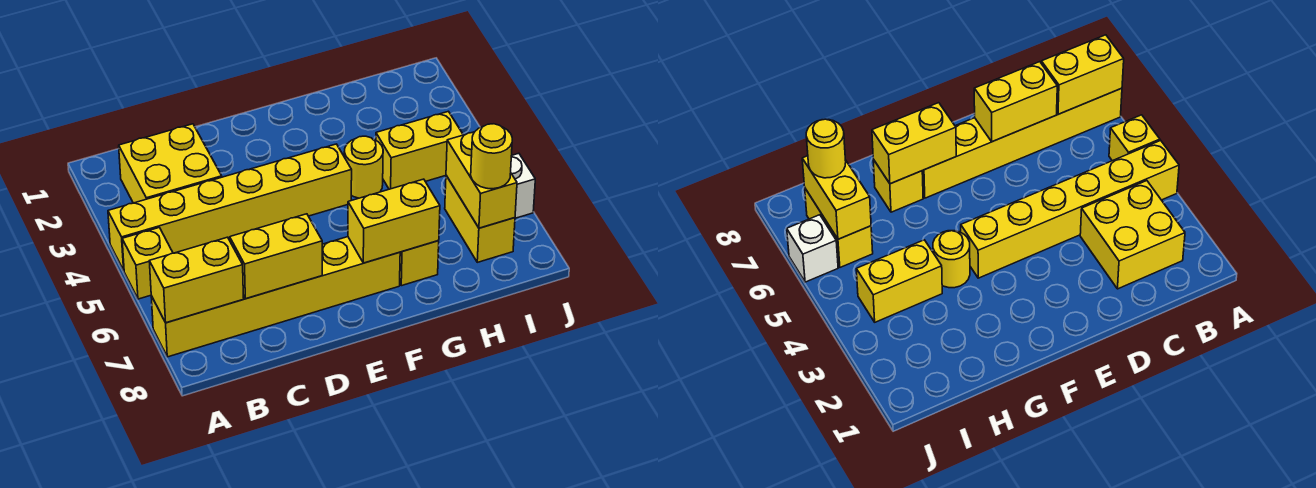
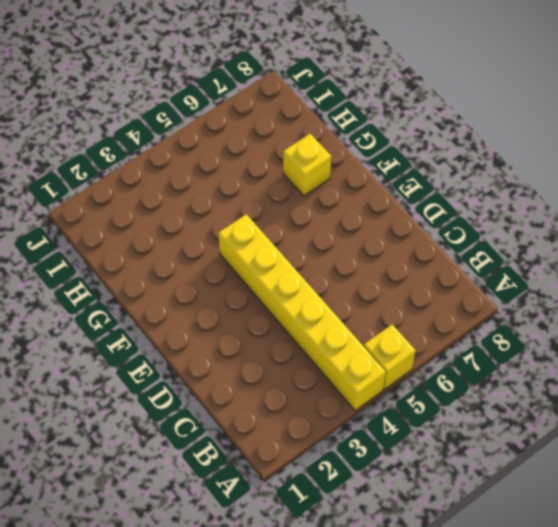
none -> yellow brick A7:F7 level 1
none -> yellow brick B2:C3 level 1
none -> yellow round brick G4 level 1

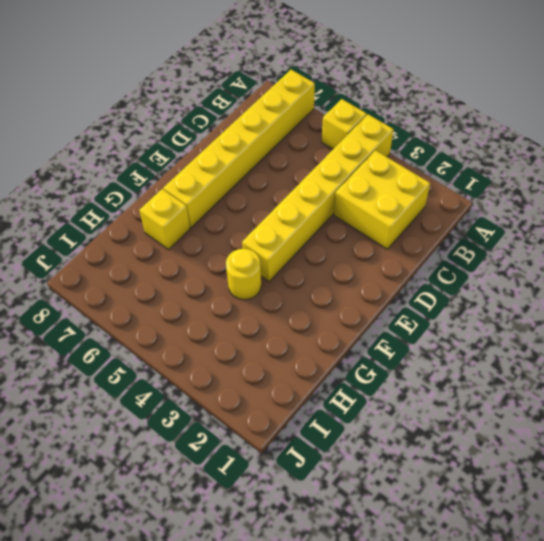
none -> yellow brick H4:I4 level 1
none -> yellow brick I6:I7 level 1
none -> white brick J6 level 1

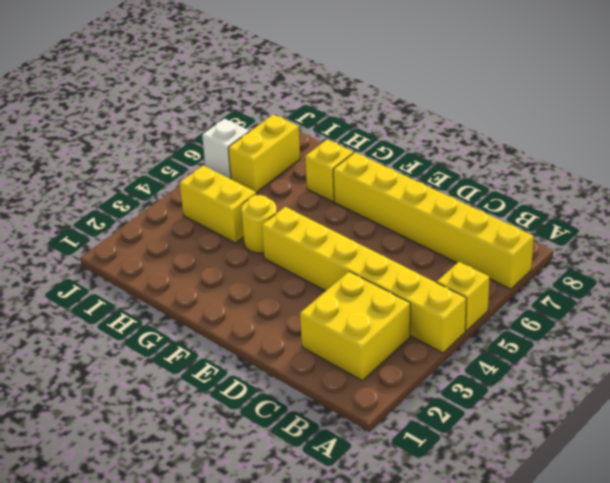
none -> yellow brick A7:B7 level 2
none -> yellow brick C7:D7 level 2
none -> yellow brick F7:G7 level 2

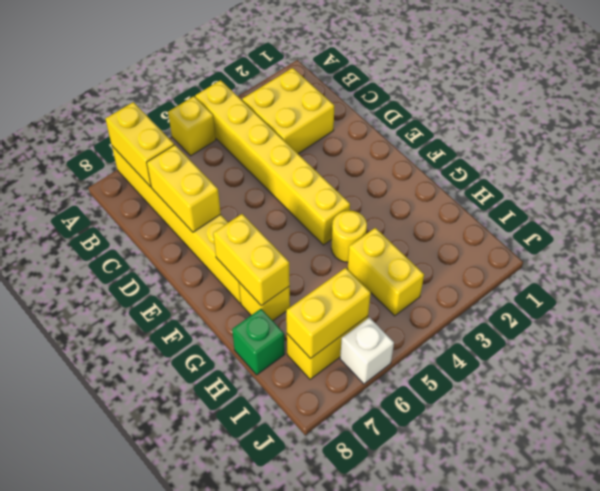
green brick H8 level 1 -> none
none -> yellow round brick I7 level 3

